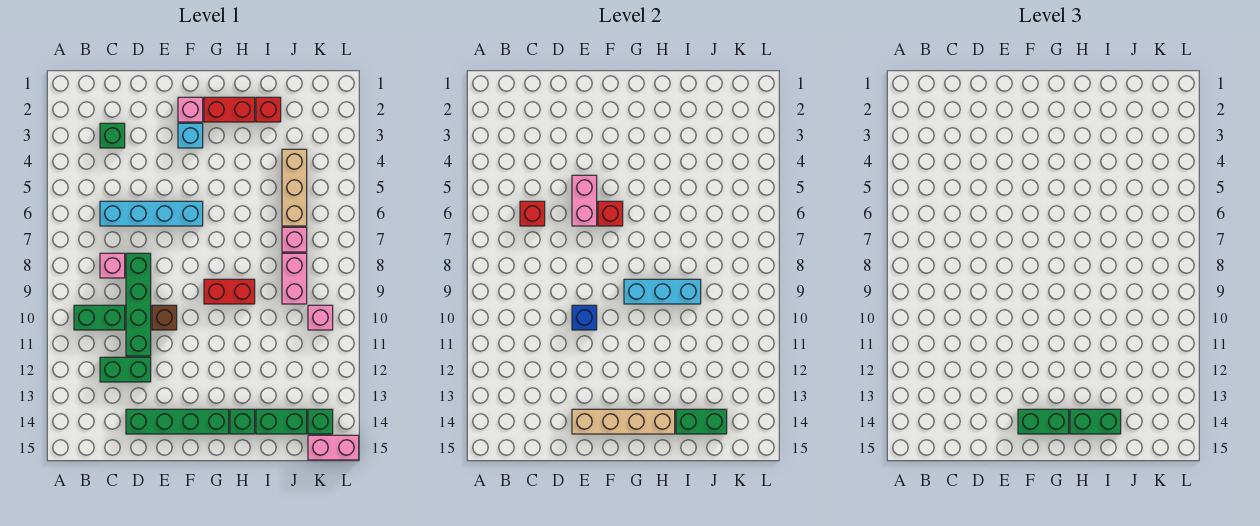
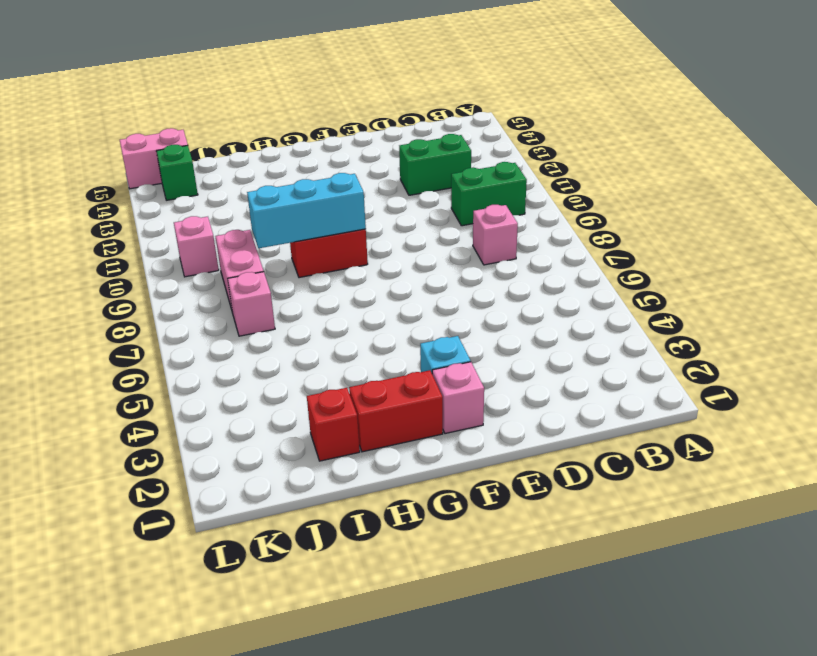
none -> green brick C3 level 1
none -> cyan brick C6:F6 level 1
none -> green brick D8:D11 level 1
none -> green brick D14:G14 level 1

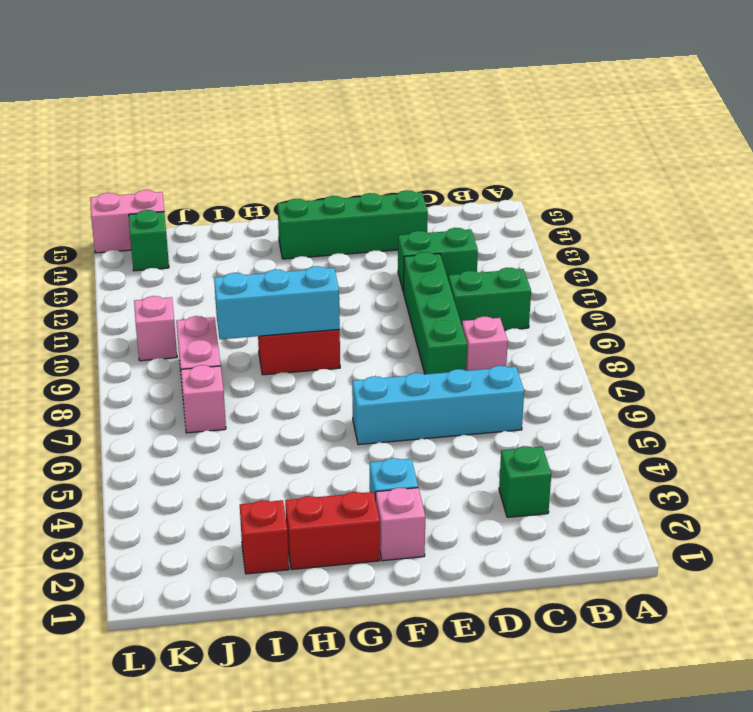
none -> brown brick E10 level 1
none -> green brick H14 level 1
none -> green brick I14:J14 level 1
none -> tan brick J4:J6 level 1

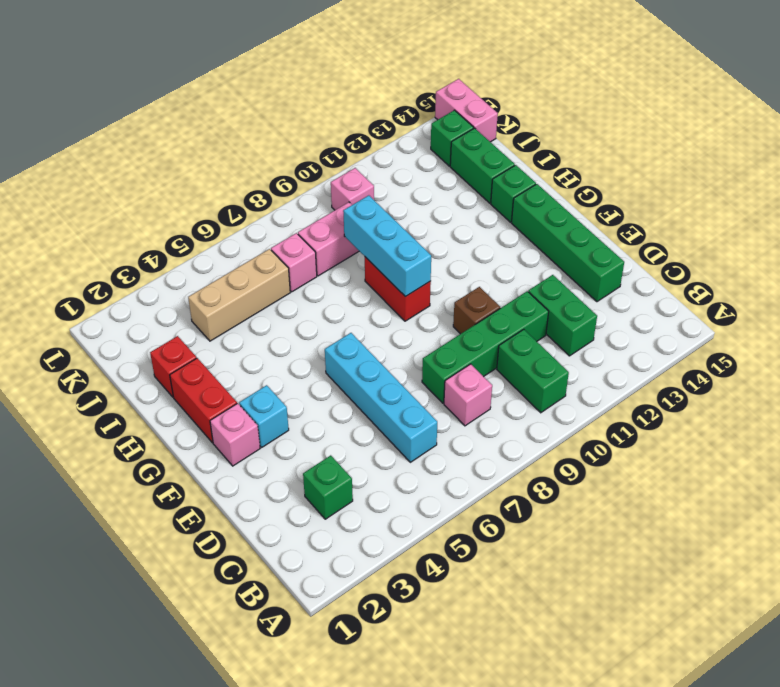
none -> red brick C6 level 2
none -> pink brick E5:E6 level 2
none -> blue brick E10 level 2
none -> tan brick E14:H14 level 2

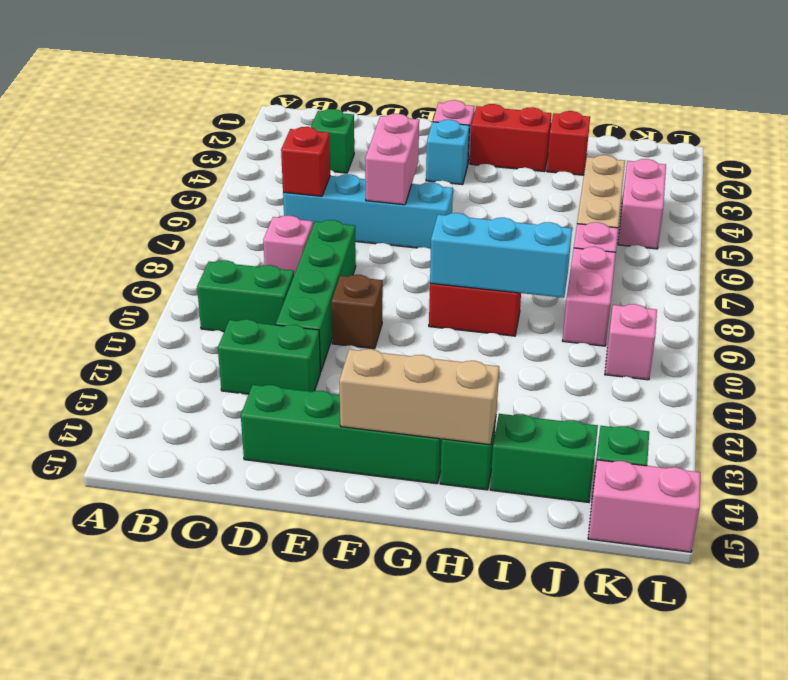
tan brick F14:H14 level 2 -> tan brick E14:H14 level 2
pink brick K4:K5 level 1 -> none
none -> blue brick E10 level 2
none -> red brick F6 level 2
none -> green brick I14:J14 level 2
none -> green brick F14:G14 level 3

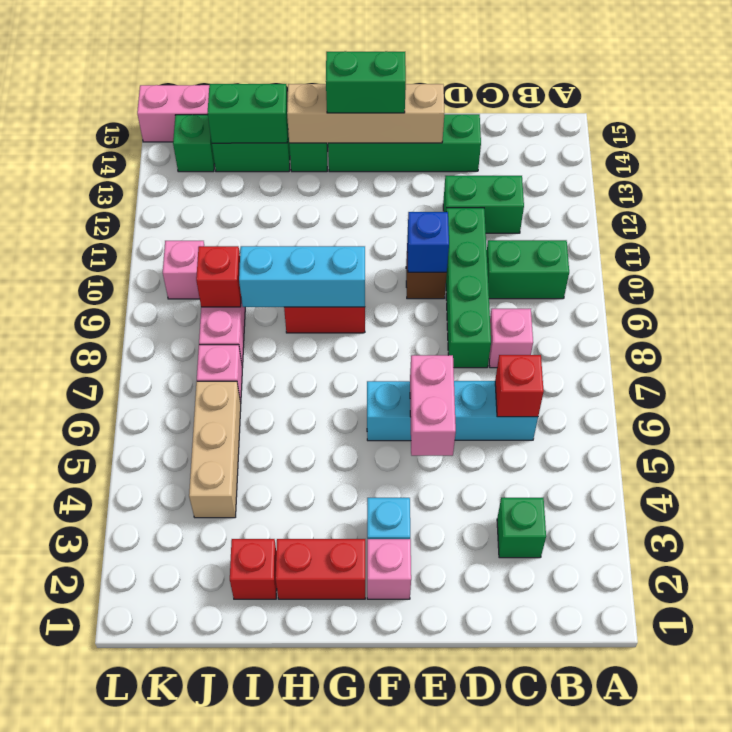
red brick J9 level 2 -> red brick F6 level 2
none -> green brick H14:I14 level 3

